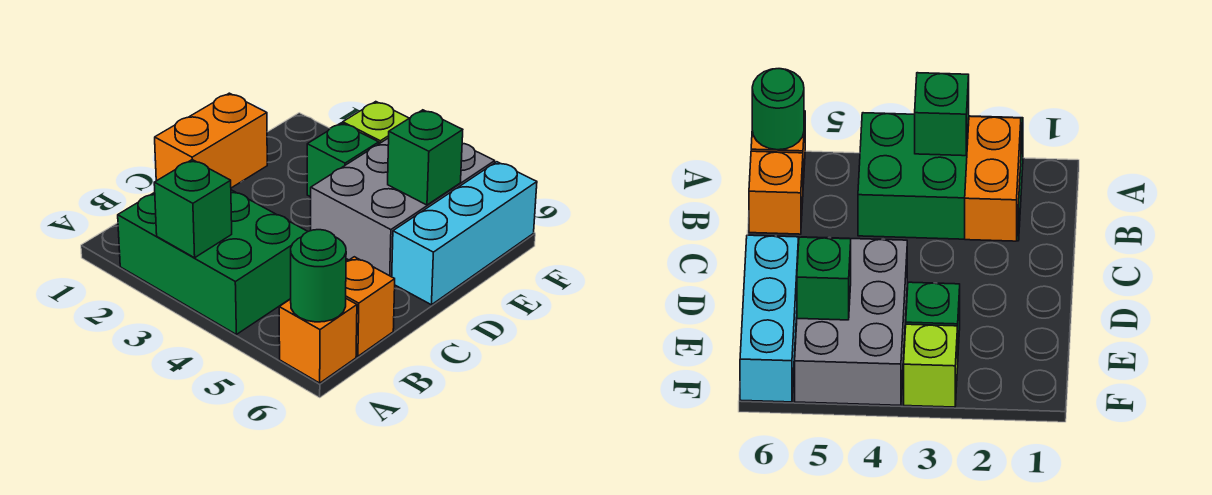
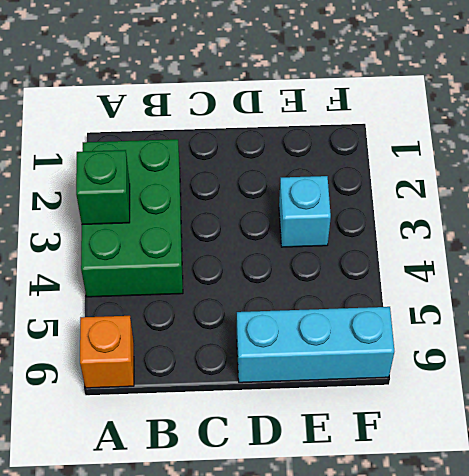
cyan brick E3 level 1 -> green brick E3 level 1
none -> orange brick B6 level 1
none -> grey brick D4:F5 level 1

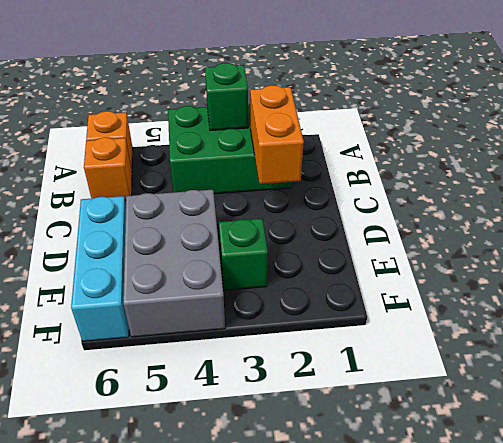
none -> lime brick F3 level 1
none -> green round brick A6 level 2

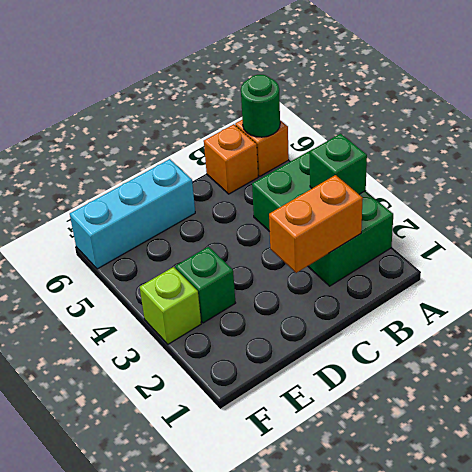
none -> grey brick D4:F5 level 1
none -> green brick E5 level 2

